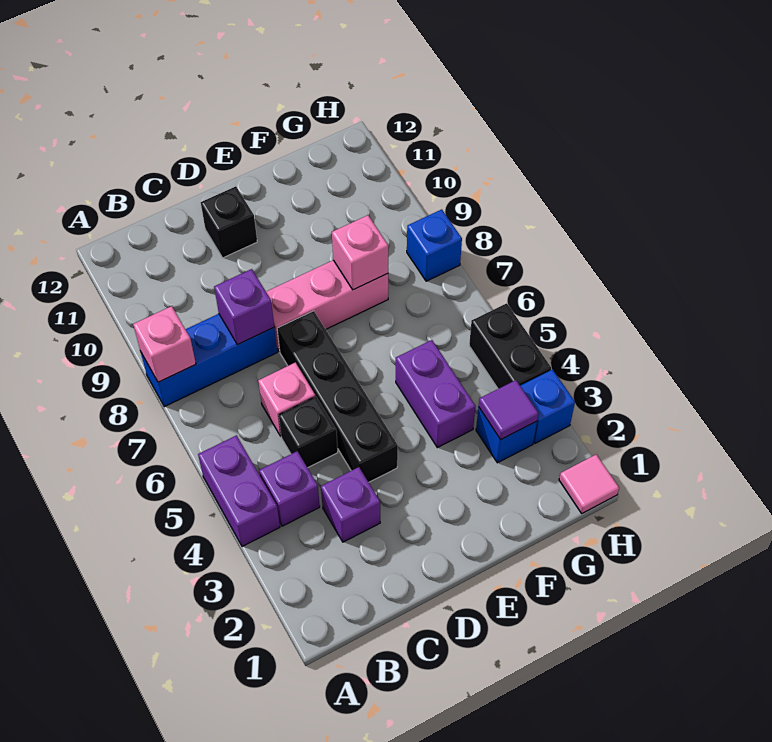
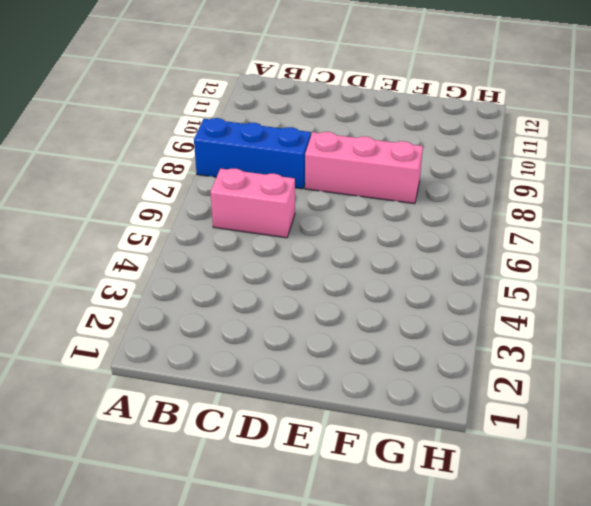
pink brick B6:C6 level 1 -> pink brick C6 level 1
none -> purple brick A4:A5 level 1
none -> purple brick B4 level 1
none -> purple brick C3 level 1

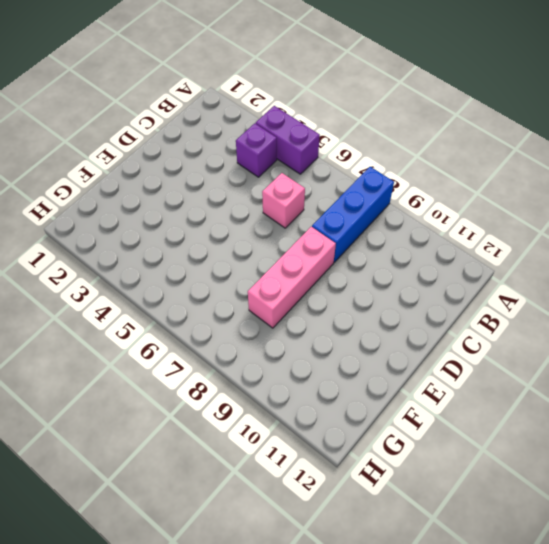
none -> purple brick C3 level 1
none -> black brick C5 level 1
none -> black brick D4:D7 level 1

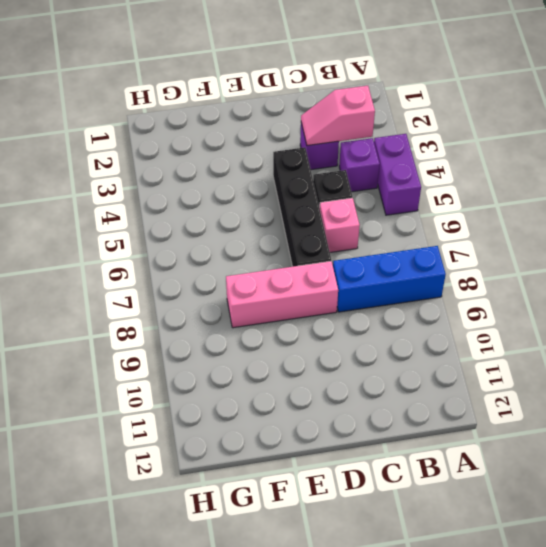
pink slope B3:C3 level 2 top B -> none
none -> black brick D11 level 1
none -> purple brick F4:F5 level 1
none -> blue brick G3 level 1

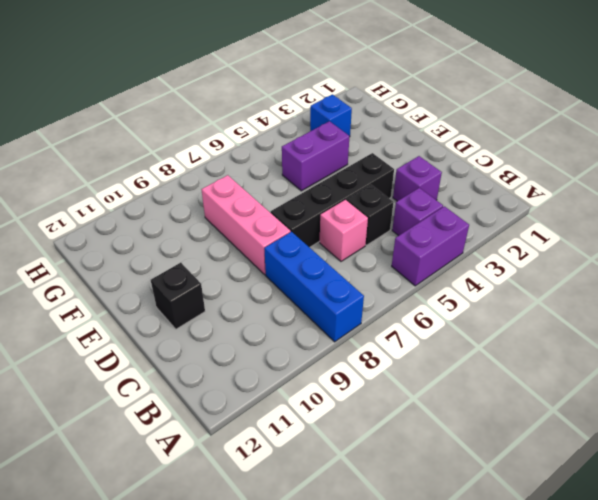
none -> pink tile H1 level 1
none -> blue brick H3 level 1
none -> black brick H4:H5 level 1

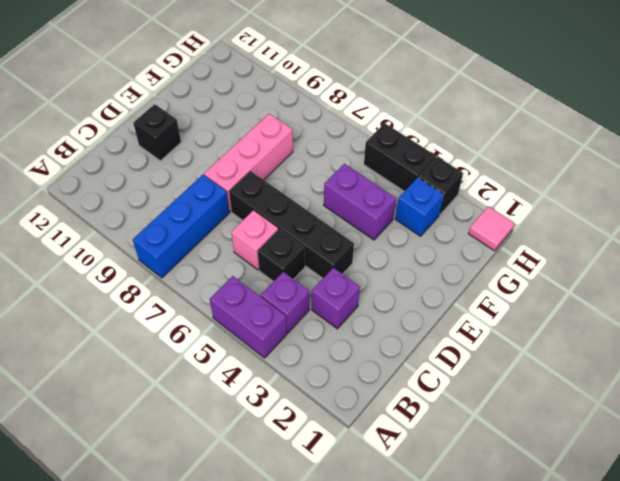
black brick H3 level 1 -> blue brick H3 level 1
none -> blue brick H8 level 1
none -> pink brick A8 level 2
none -> purple brick C8 level 2

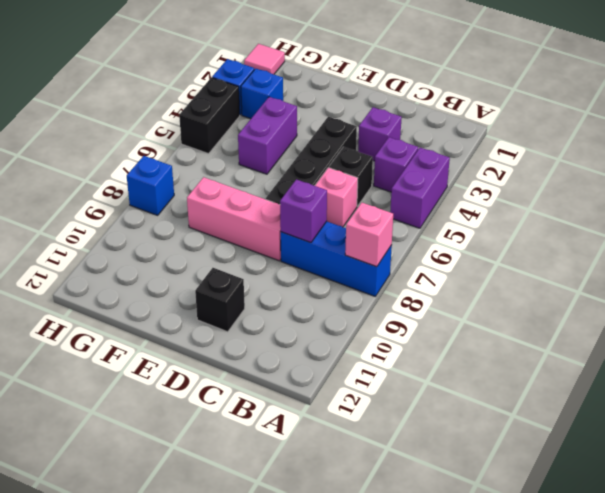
none -> pink brick F8 level 2
none -> purple tile G3 level 2

